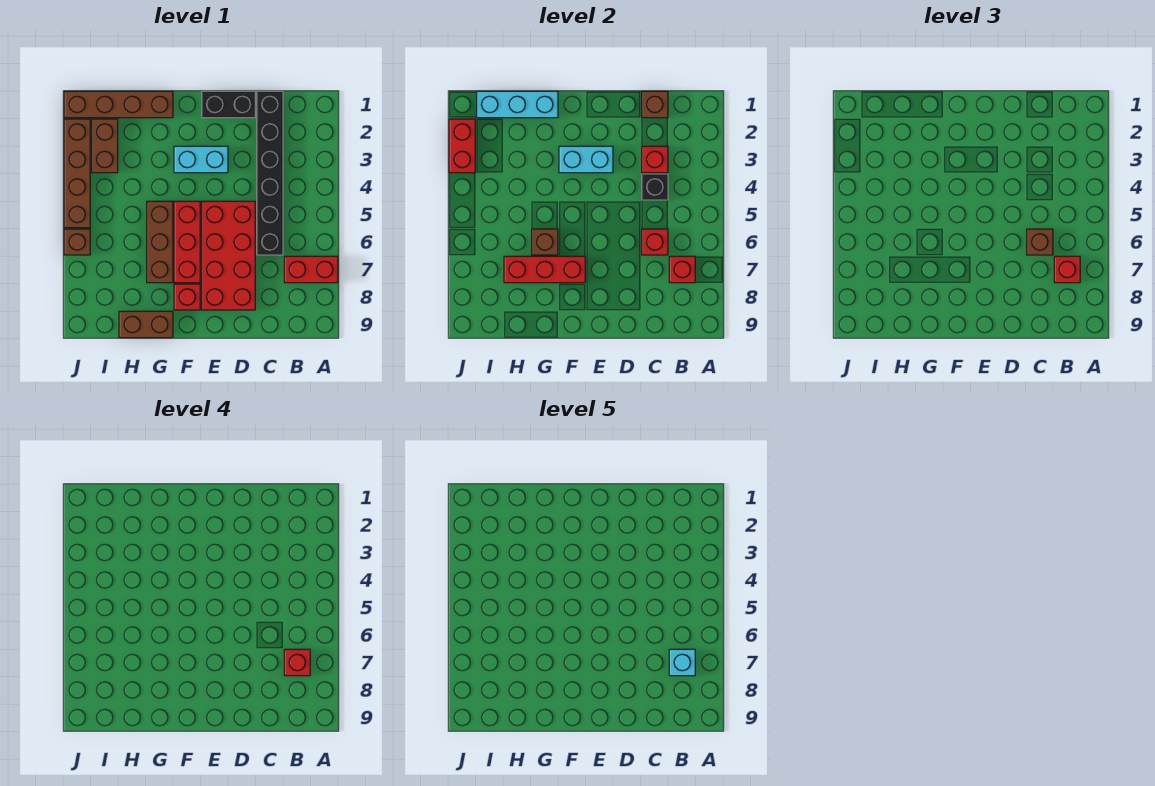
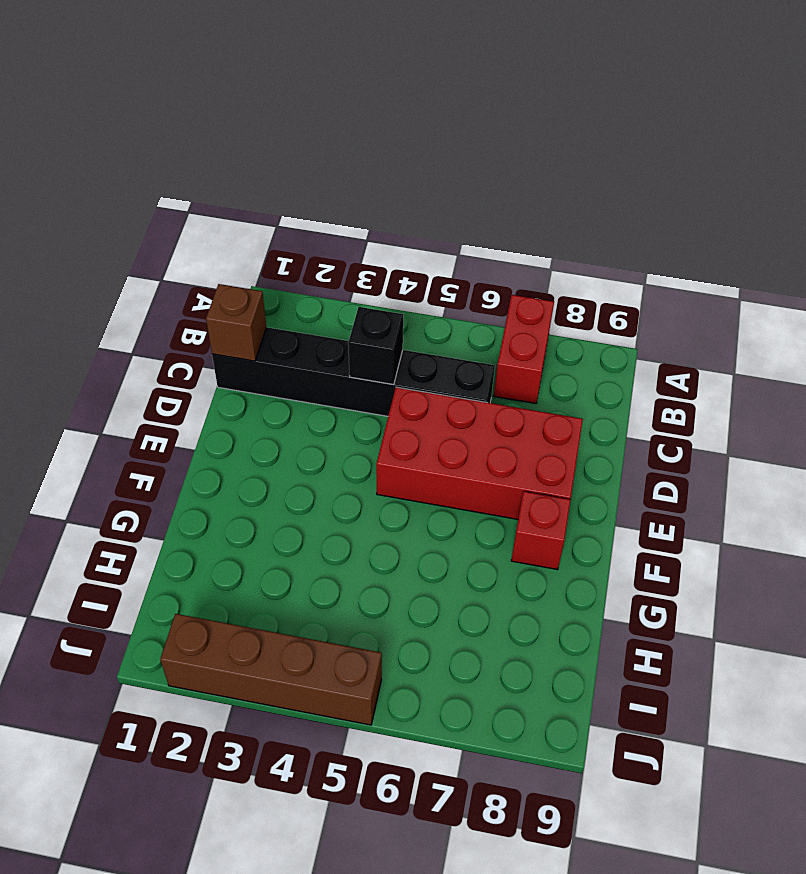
none -> black brick D1:E1 level 1
none -> cyan brick E3:F3 level 1
none -> red brick F5:F7 level 1

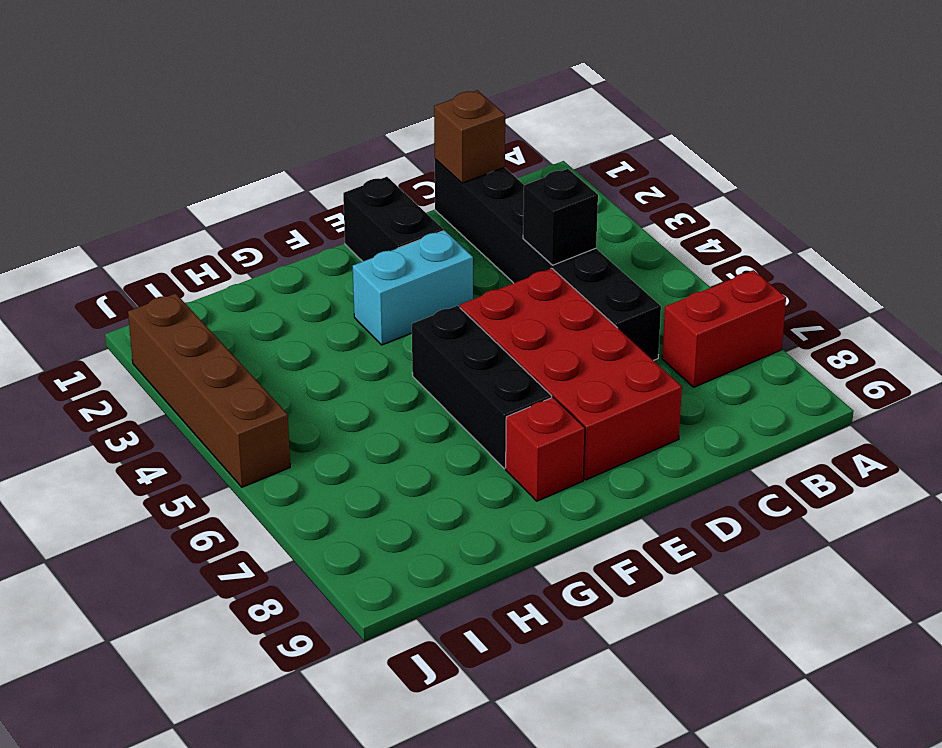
black brick E1:E2 level 1 -> black brick D1:E1 level 1
black brick F5:F7 level 1 -> red brick F5:F7 level 1
none -> brown brick G1:J1 level 1
none -> brown brick G5:G7 level 1
none -> brown brick G9:H9 level 1

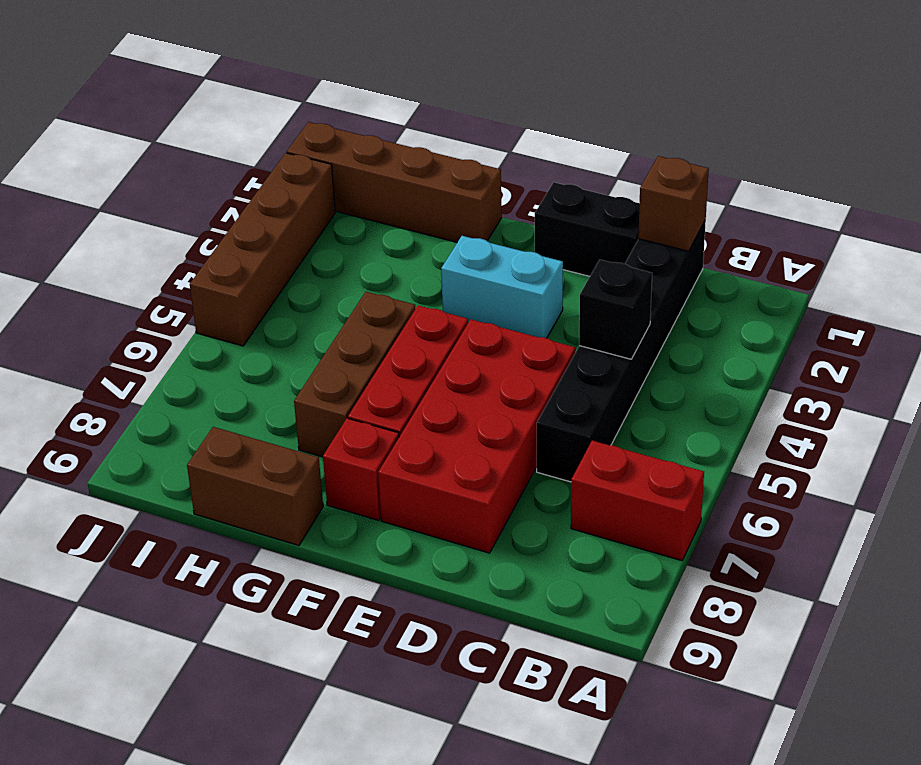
none -> brown brick I2:I3 level 1
none -> brown brick J6 level 1
none -> red brick B7 level 2

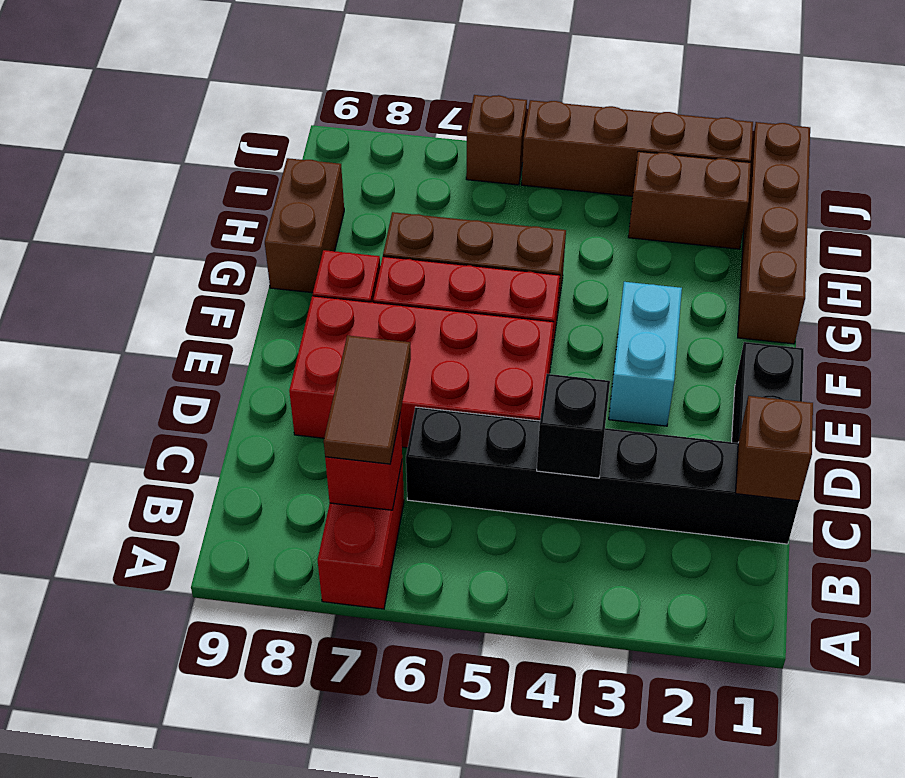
brown tile B7:C7 level 3 -> red brick B7 level 3
none -> red brick C3 level 2
none -> red brick C6 level 2
none -> cyan brick E3:F3 level 2

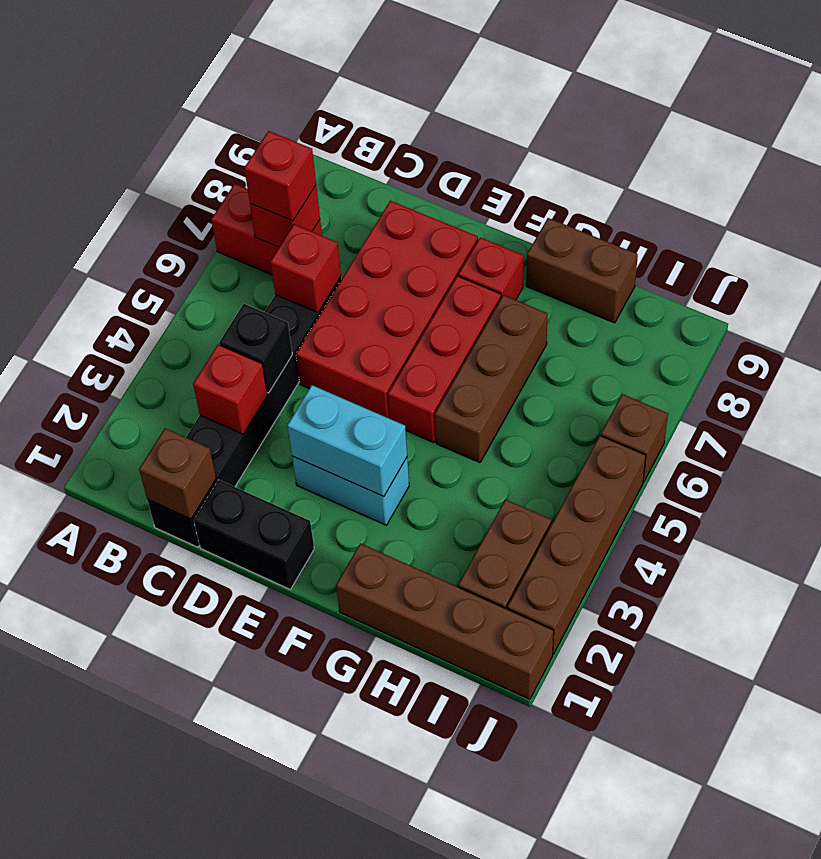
none -> red brick F7:H7 level 2
none -> cyan brick G1:I1 level 2
none -> brown brick G6 level 2

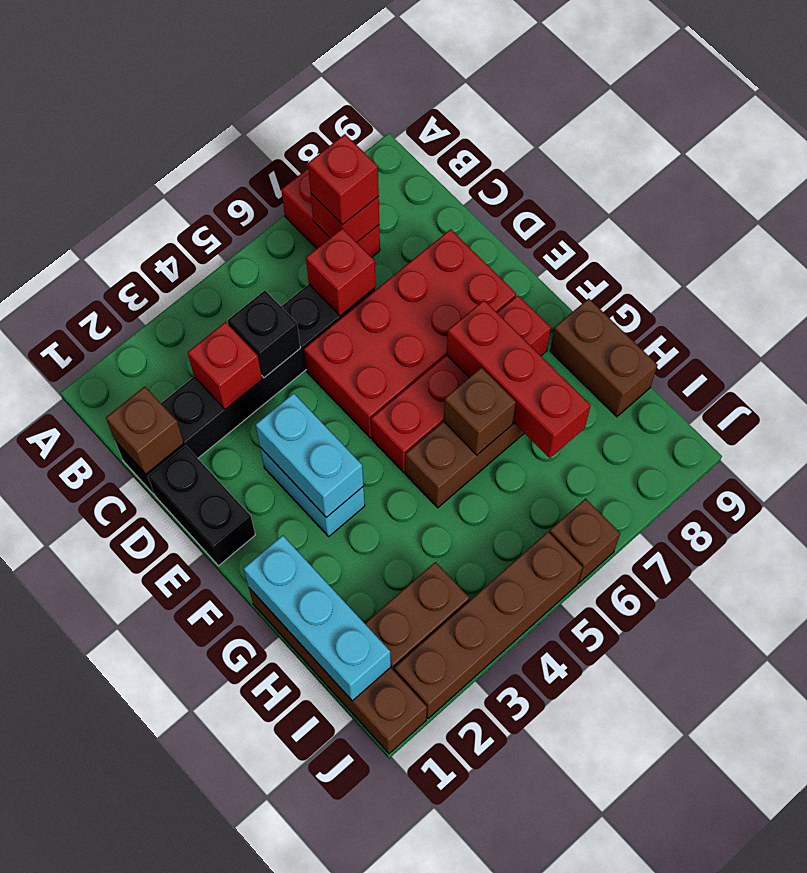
none -> red brick J2:J3 level 2
none -> brown brick C6 level 3
none -> red brick B7 level 4

